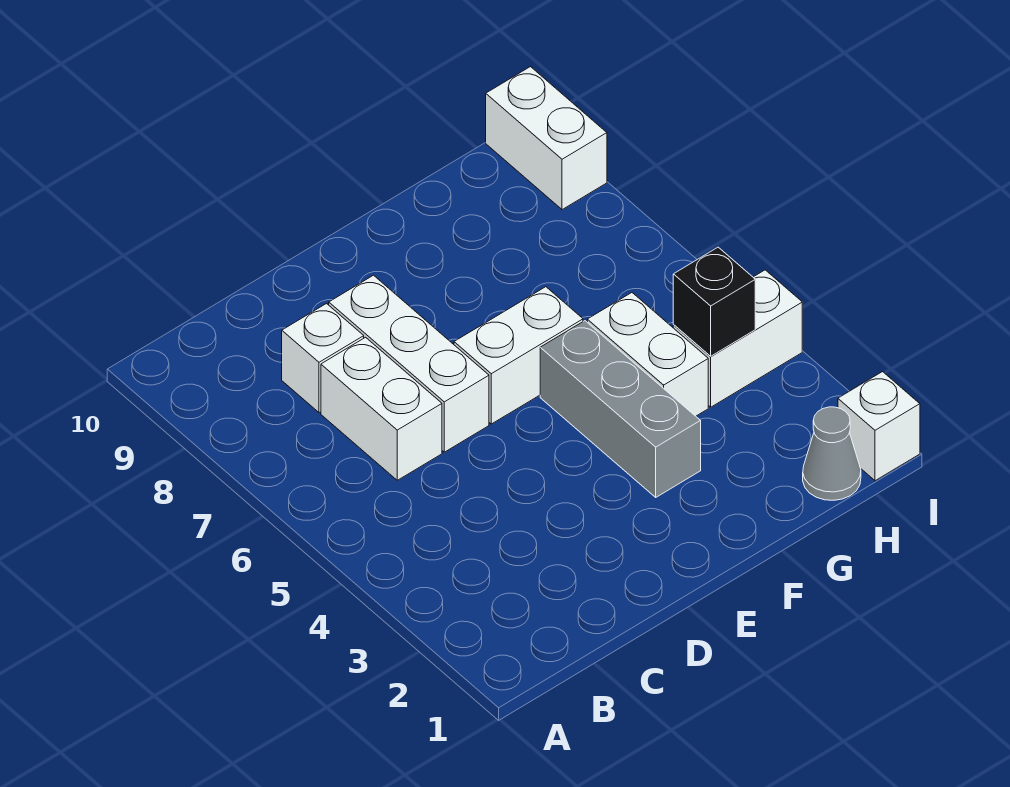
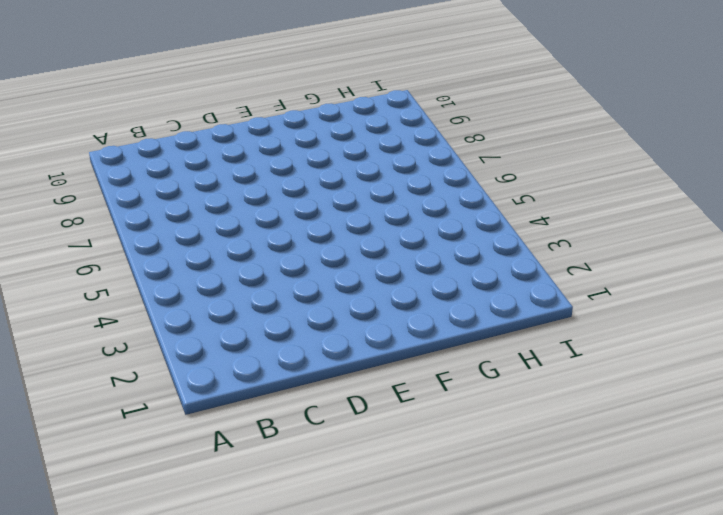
none -> white brick C6:C7 level 1
none -> white brick C8 level 1

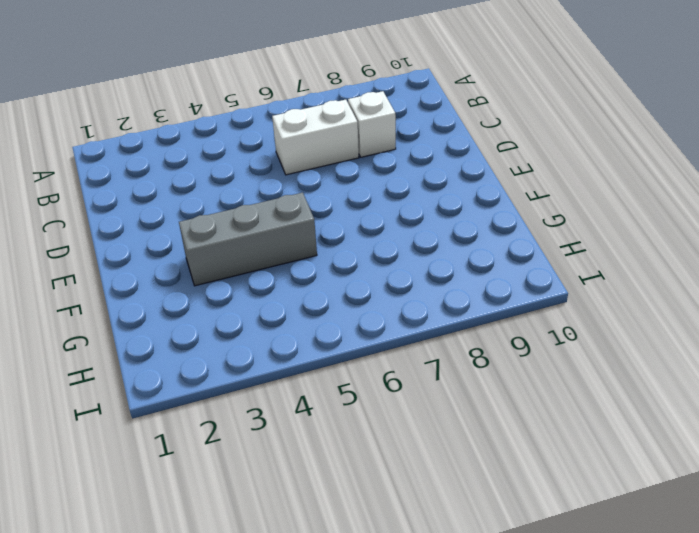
none -> white brick D6:D8 level 1
none -> white brick E6:F6 level 1

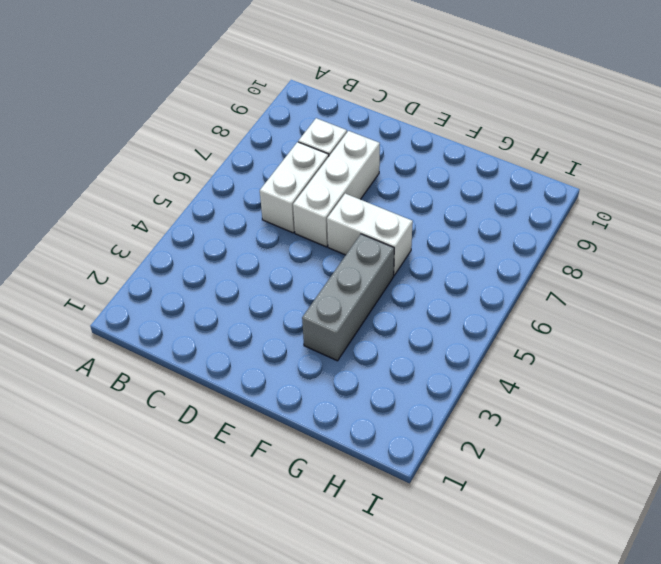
none -> white brick G4:G5 level 1
none -> grey cone H1 level 1

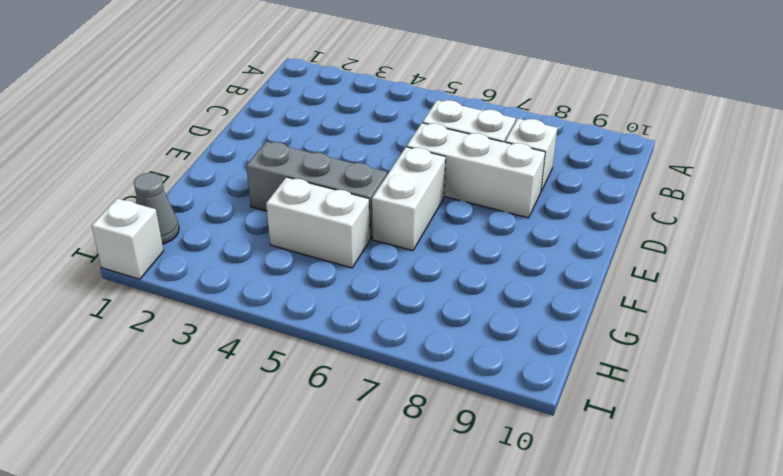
none -> white brick H4:I4 level 1
none -> white brick I9:I10 level 1

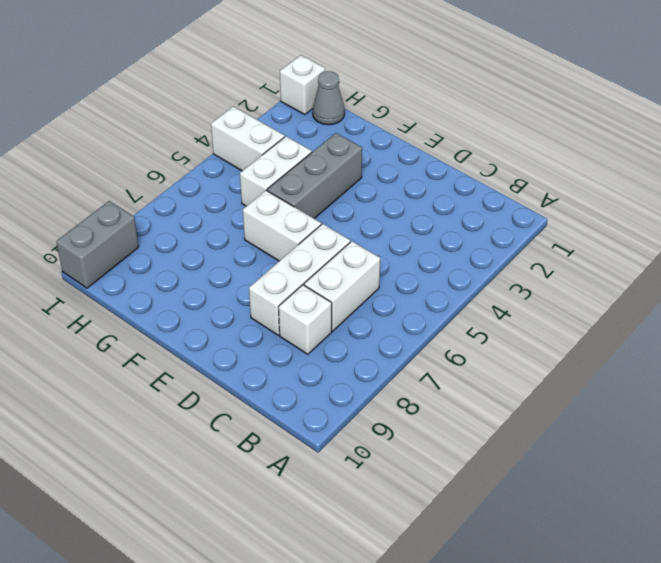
grey brick I9:I10 level 1 -> white brick I9:I10 level 1
none -> black brick H4 level 2

